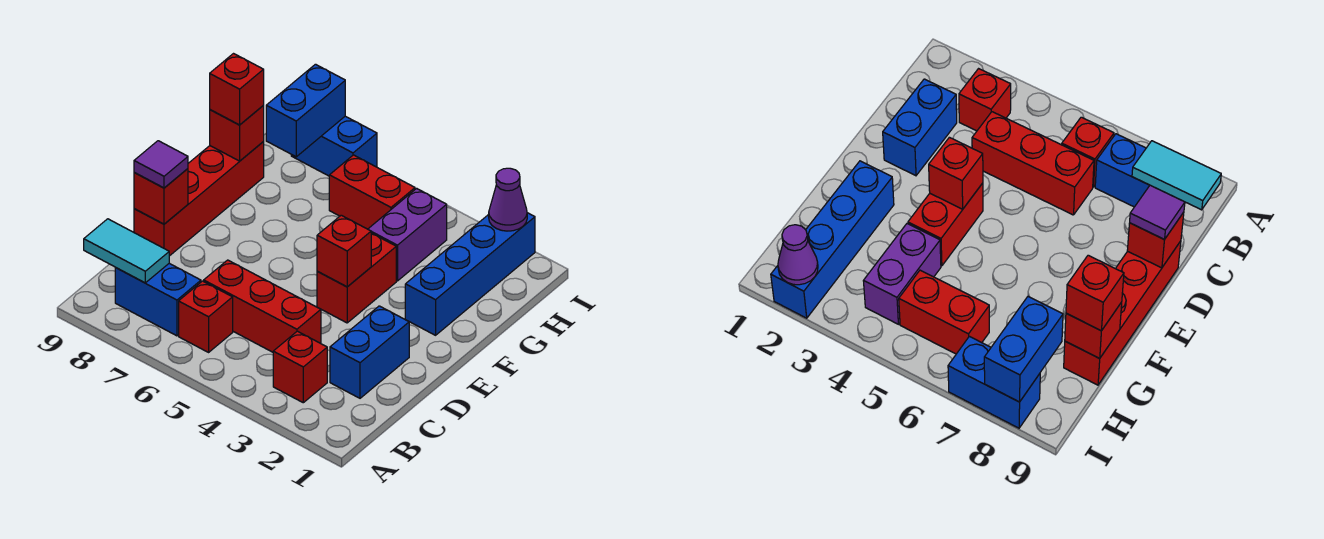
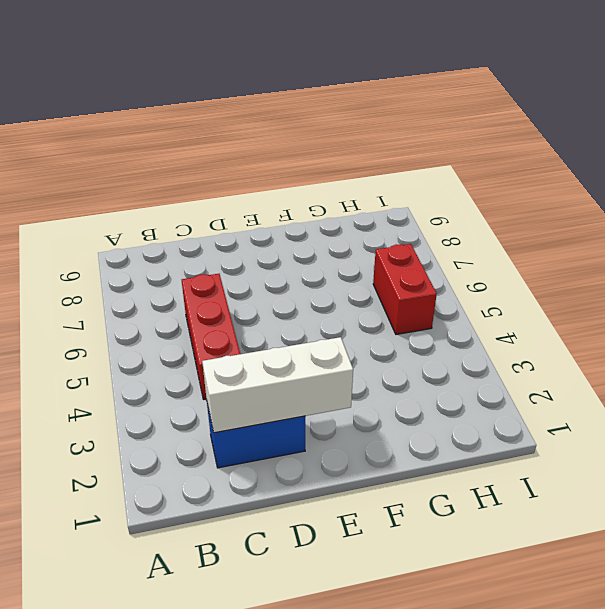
white brick C2:E2 level 2 -> none
none -> red brick B3 level 1
none -> red brick B6 level 1
none -> blue brick B7:B8 level 1

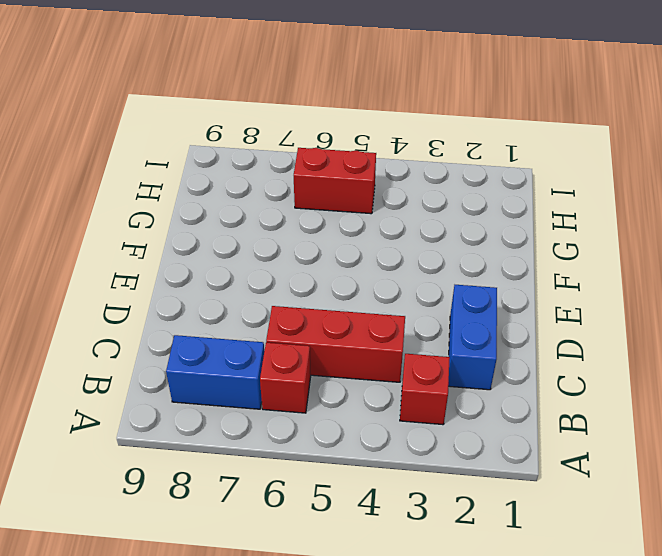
none -> red brick D9:G9 level 1
none -> red brick E4:F4 level 1
none -> blue brick F2:I2 level 1

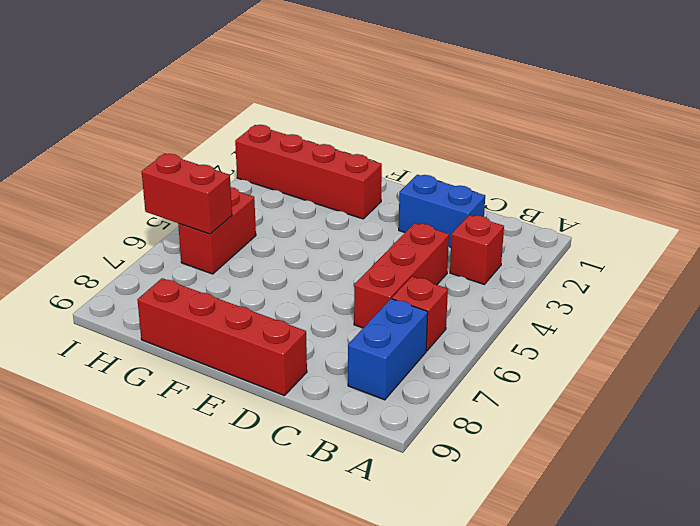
red brick F2:I2 level 1 -> blue brick F2:I2 level 1
red brick H6:I6 level 2 -> red brick E4:F4 level 1
none -> purple brick G4:H4 level 1
none -> blue brick I7:I8 level 1
none -> cyan tile B8:B9 level 2

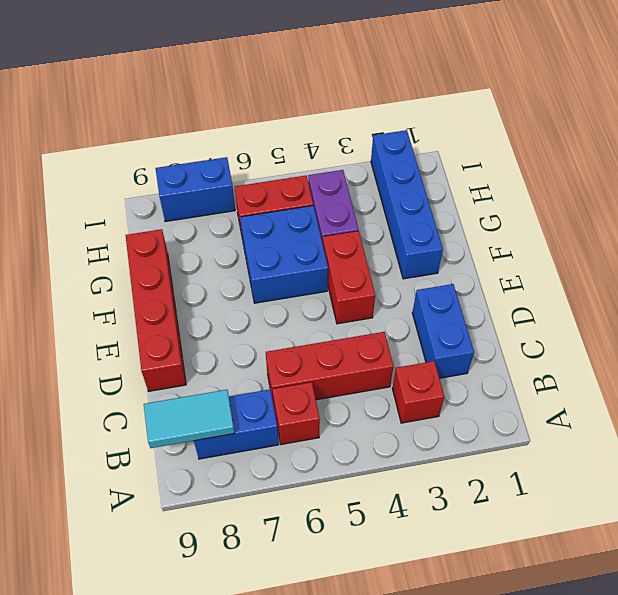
blue brick F5:G6 level 1 -> none
none -> red brick D9 level 2
none -> red brick E4 level 2
none -> red brick G9 level 2

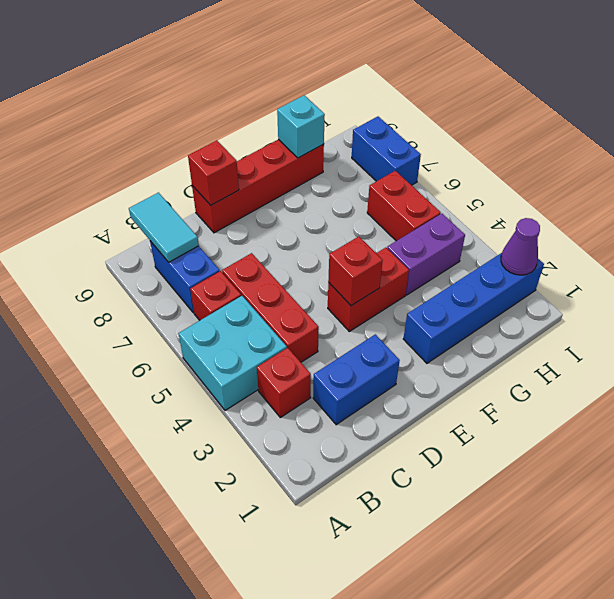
cyan brick A4:B5 level 1 -> none
cyan brick G9 level 2 -> red brick G9 level 2
none -> blue brick H8:I8 level 2
none -> purple tile D9 level 3
none -> red brick G9 level 3

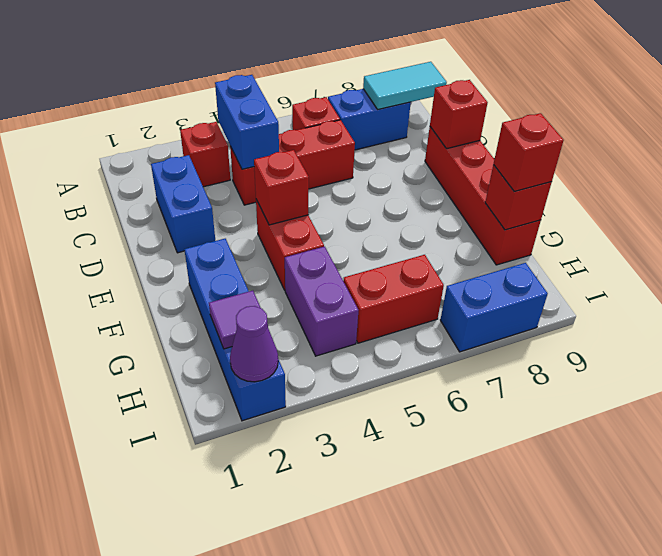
blue brick B4:C4 level 2 -> blue brick H8:I8 level 2
purple tile H2 level 2 -> purple tile D9 level 3

